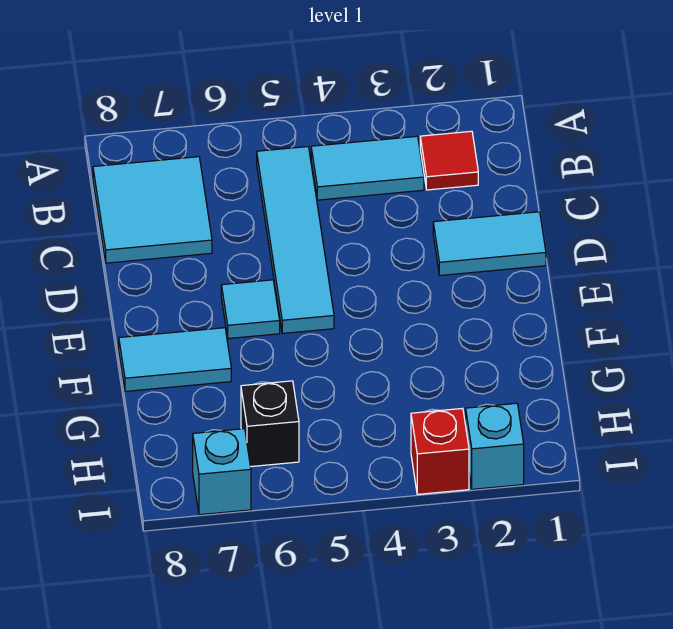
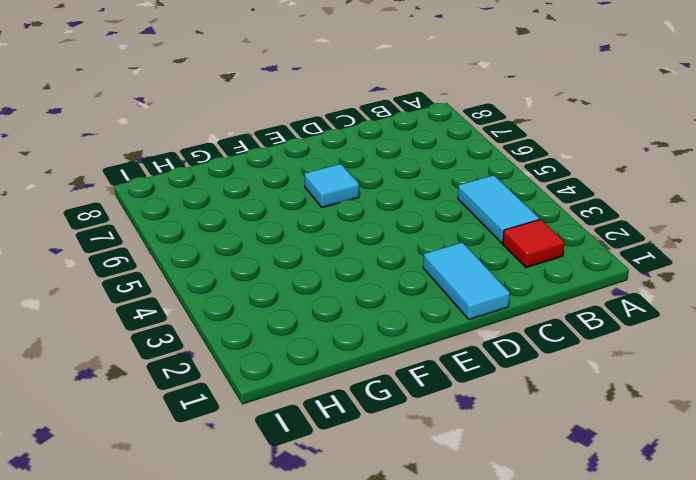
none -> cyan tile B5:E5 level 1
none -> cyan tile B7:C8 level 1

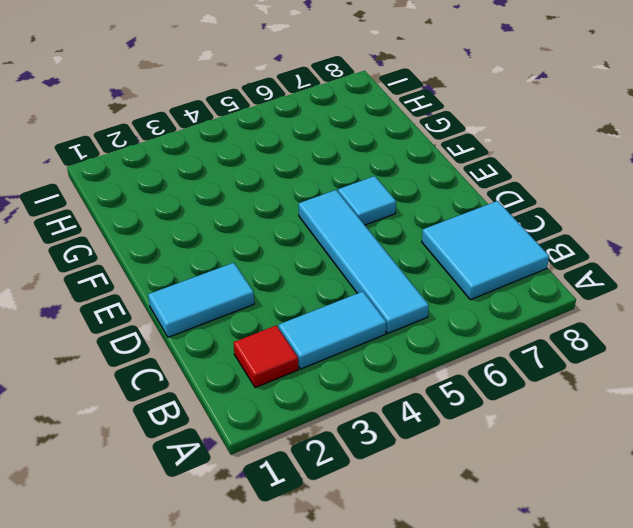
none -> cyan tile F7:F8 level 1
none -> black brick H6 level 1

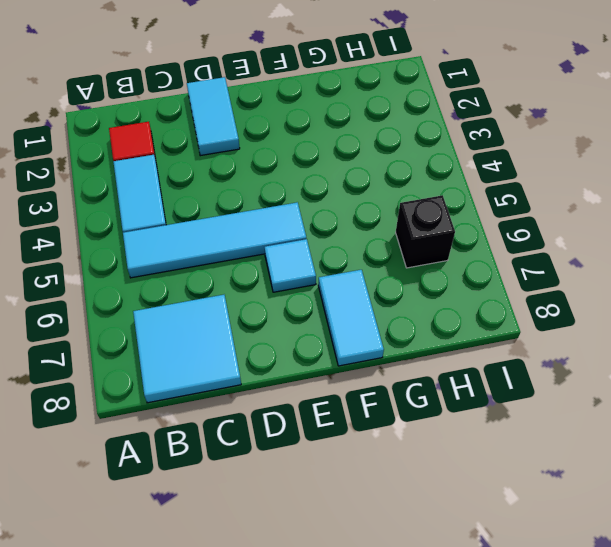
none -> cyan brick I2 level 1
none -> red brick I3 level 1

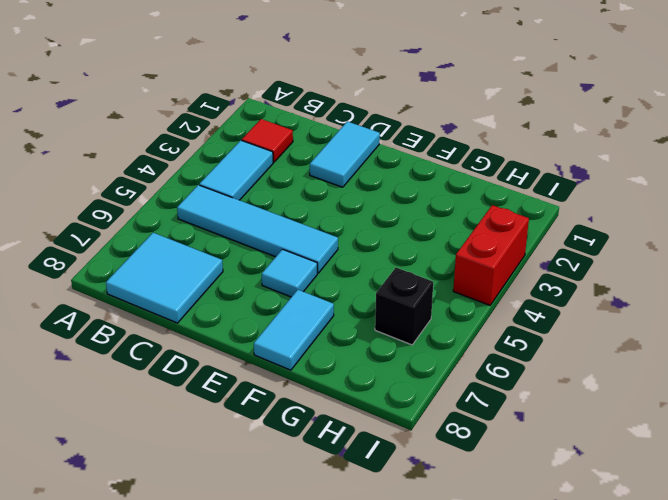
red brick I3:I4 level 1 -> red brick I3 level 1
none -> cyan brick I2 level 1
none -> cyan brick I7 level 1

